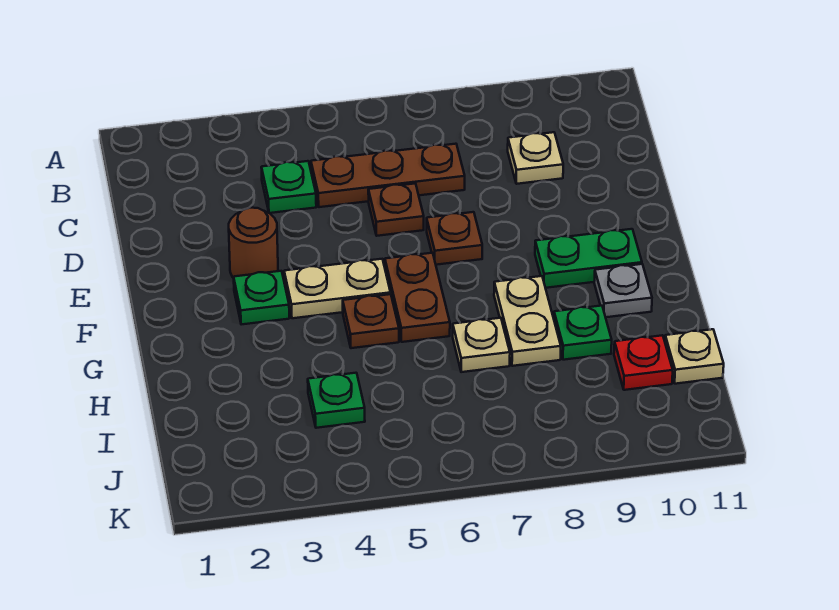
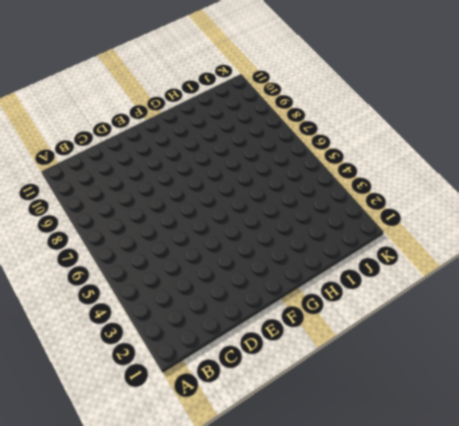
none -> green plate C4 level 1
none -> brown plate C5:C7 level 1
none -> tan plate C9 level 1

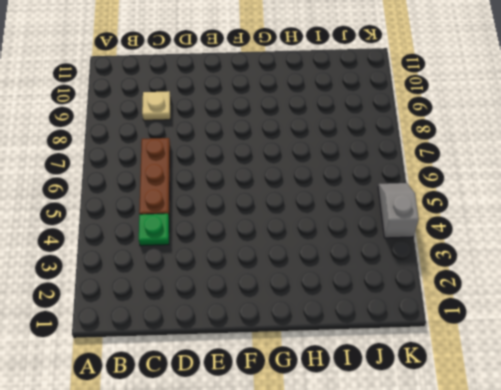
grey slope K4:K5 level 1 top 4 -> none
none -> brown plate D6 level 1
none -> brown round brick E3 level 1
none -> brown plate E7 level 1

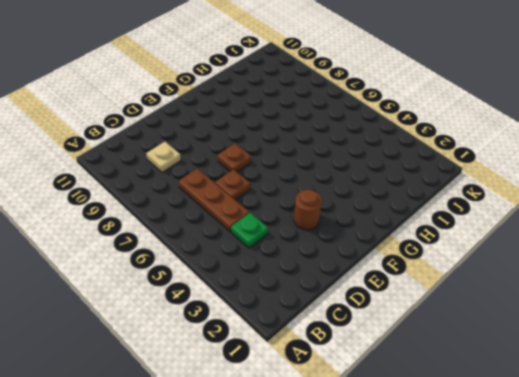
none -> green plate F3 level 1
none -> tan plate F4:F5 level 1
none -> brown plate F6:G6 level 1

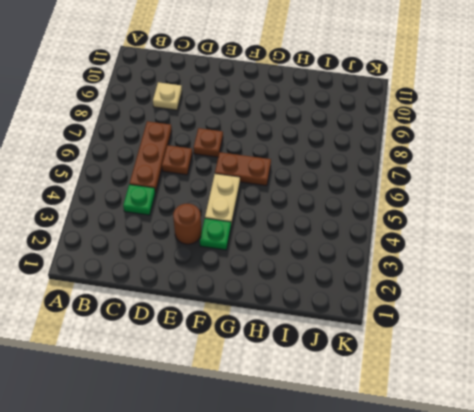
none -> green plate F9:F10 level 1
none -> brown plate G5 level 1
none -> tan plate G8:H8 level 1

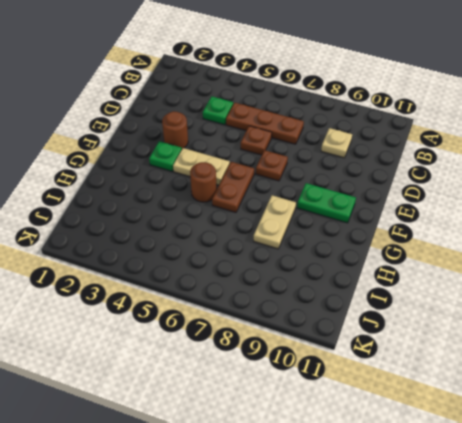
brown round brick G5 level 1 -> brown plate G5 level 1
none -> grey plate G10 level 1
none -> tan plate H7 level 1
none -> green plate H9 level 1

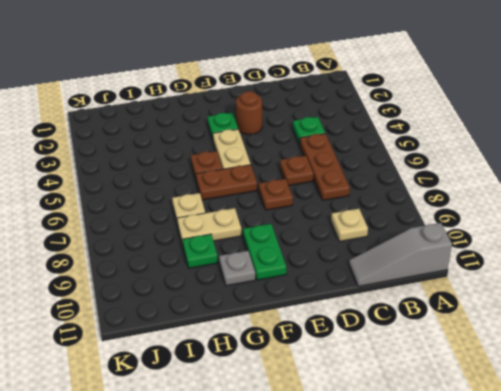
grey slope A11:C11 level 1 top A -> none
none -> green plate I4 level 1
none -> red plate I10 level 1
none -> tan plate I11 level 1

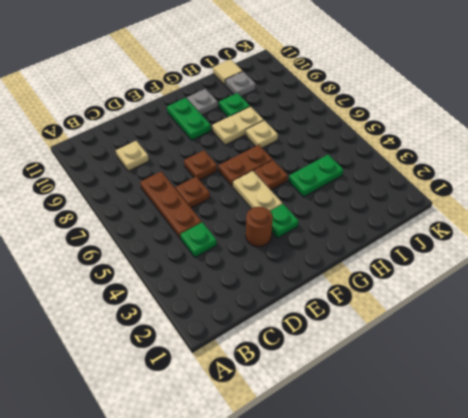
green plate H4:I4 level 1 -> green plate I4 level 1
grey plate I10 level 1 -> red plate I10 level 1
tan tile I11 level 1 -> tan plate I11 level 1

